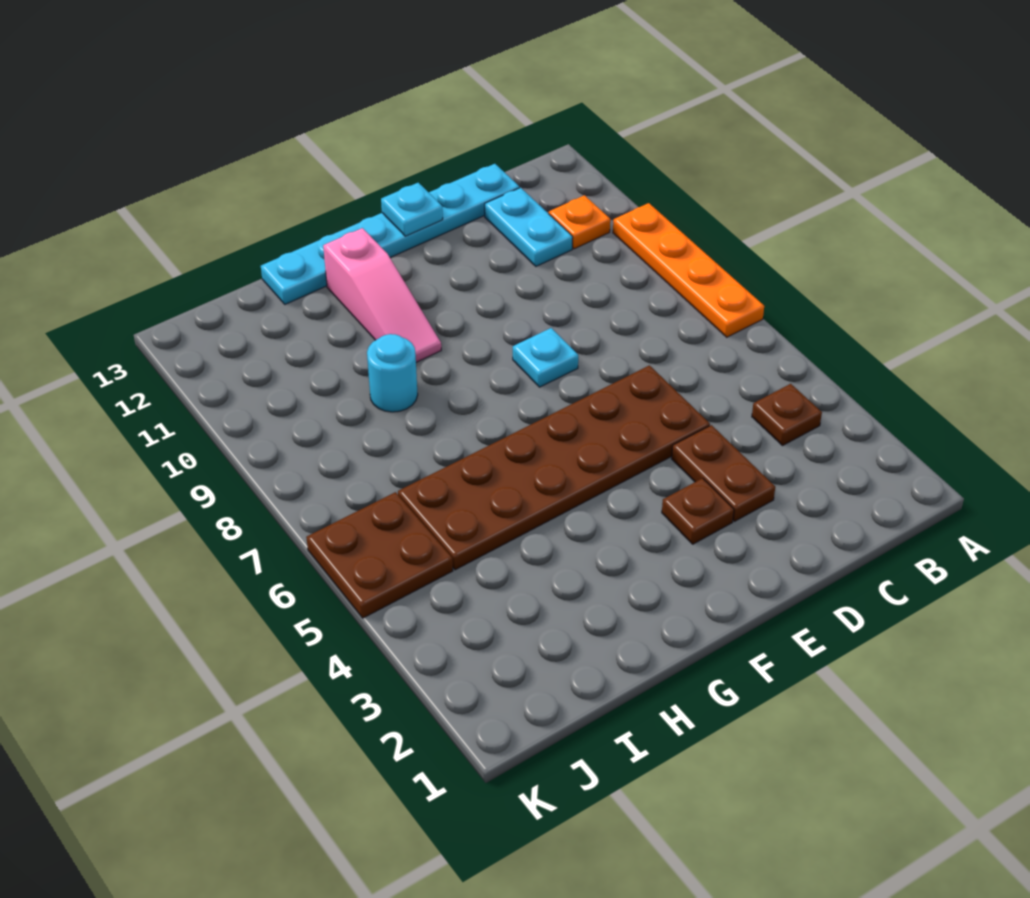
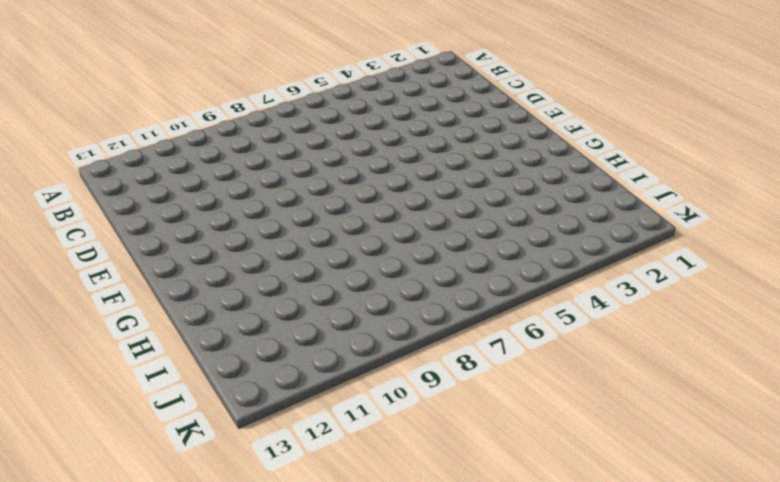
none -> orange plate A7:A10 level 1
none -> brown plate B4 level 1
none -> orange plate B11 level 1

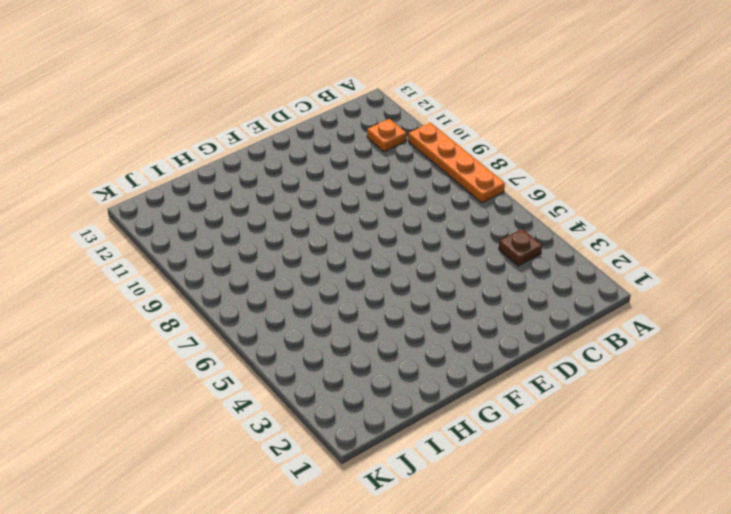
none -> cyan plate C11:C12 level 1
none -> cyan plate C13:H13 level 1
none -> brown plate D3:D4 level 1

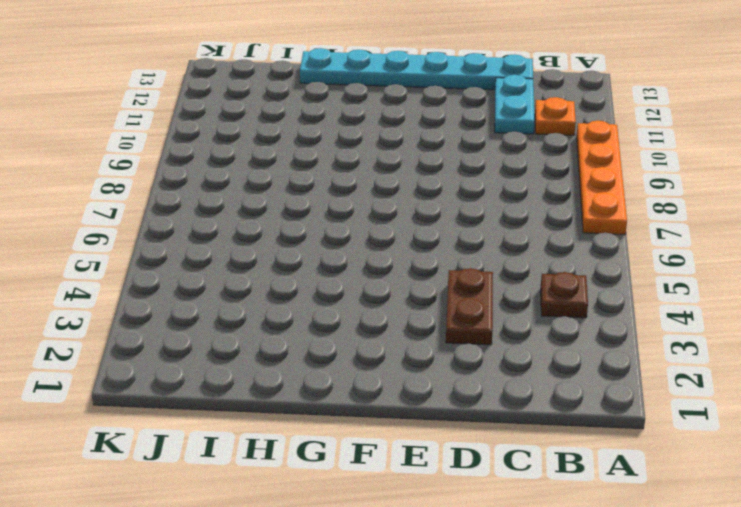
none -> brown plate D5:I6 level 1
none -> brown plate E3 level 1
none -> cyan plate E8 level 1

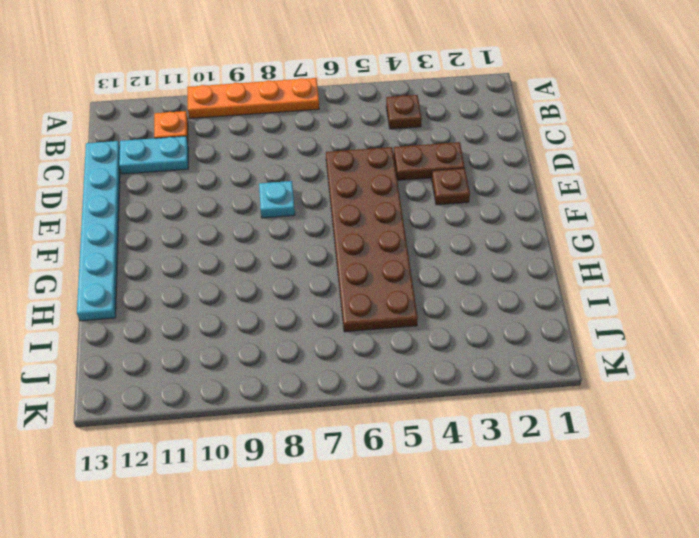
none -> pink slope G10:G12 level 1 top 12
none -> cyan round brick H9 level 1
none -> brown plate J5:K6 level 1

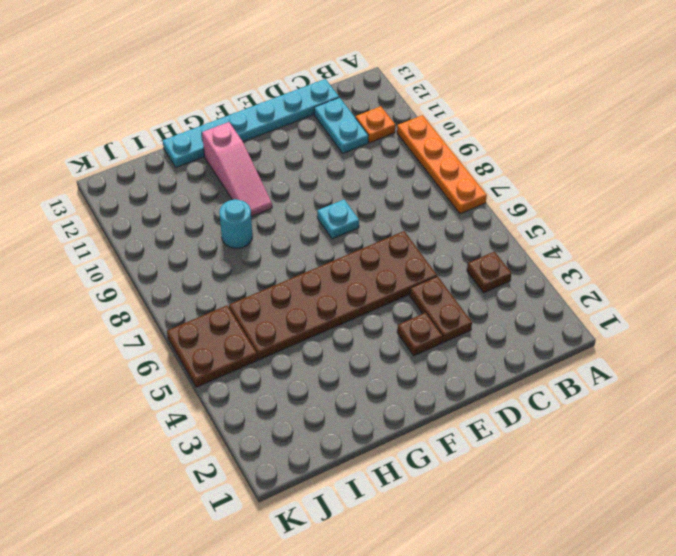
none -> cyan plate E13 level 2

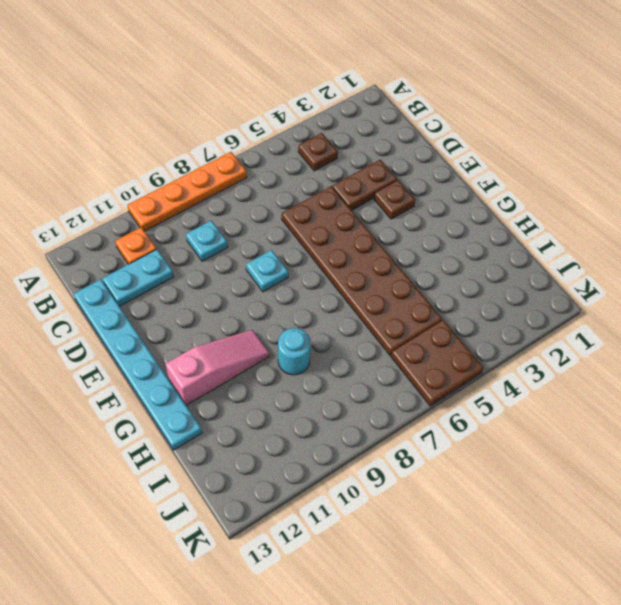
cyan plate C9 level 1 -> cyan plate E13 level 2

